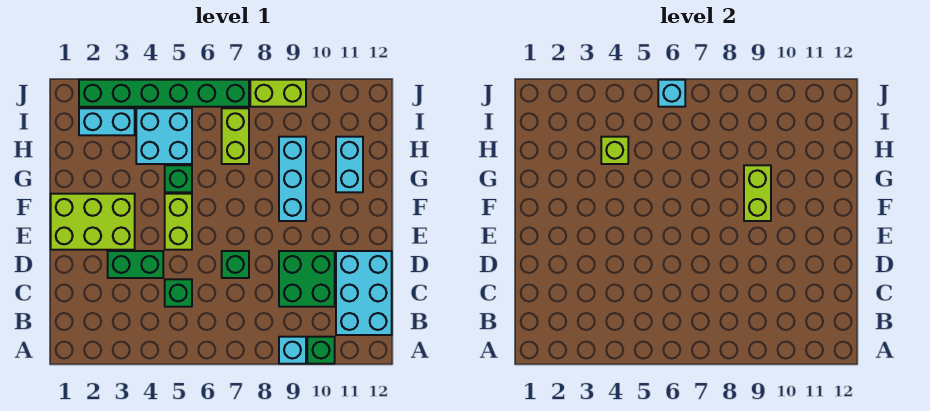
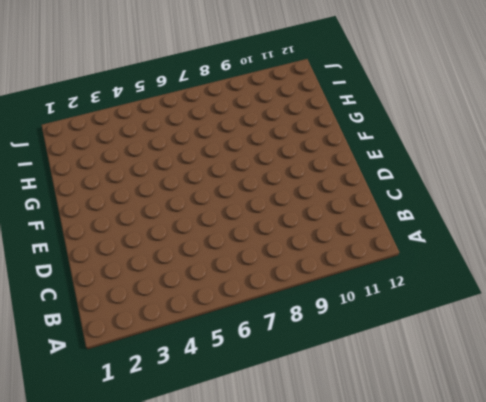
none -> cyan brick A9 level 1
none -> green brick A10 level 1
none -> cyan brick B11:D12 level 1

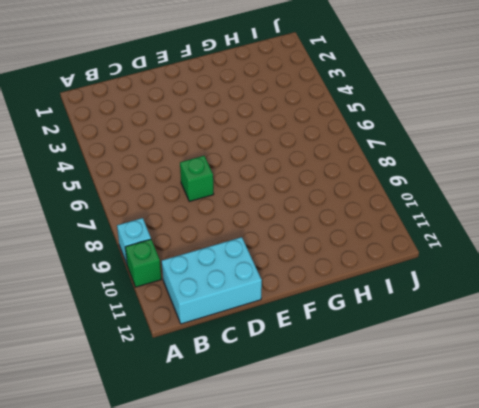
none -> green brick C5 level 1
none -> green brick C9:D10 level 1
none -> green brick D3:D4 level 1

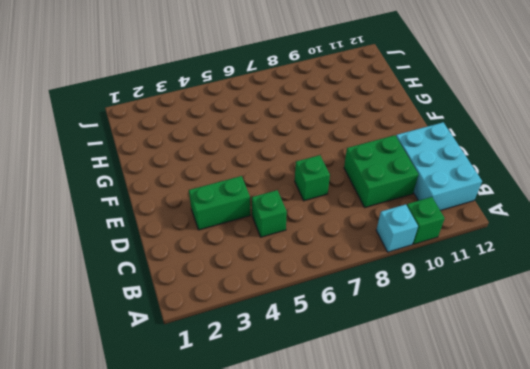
none -> lime brick E1:F3 level 1
none -> lime brick E5:F5 level 1
none -> cyan brick F9:H9 level 1

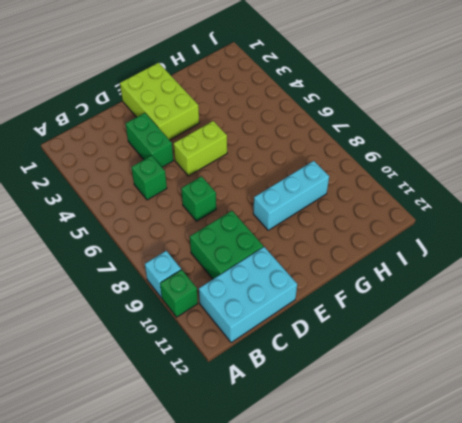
none -> green brick G5 level 1
none -> cyan brick G11:H11 level 1
none -> cyan brick H4:I5 level 1

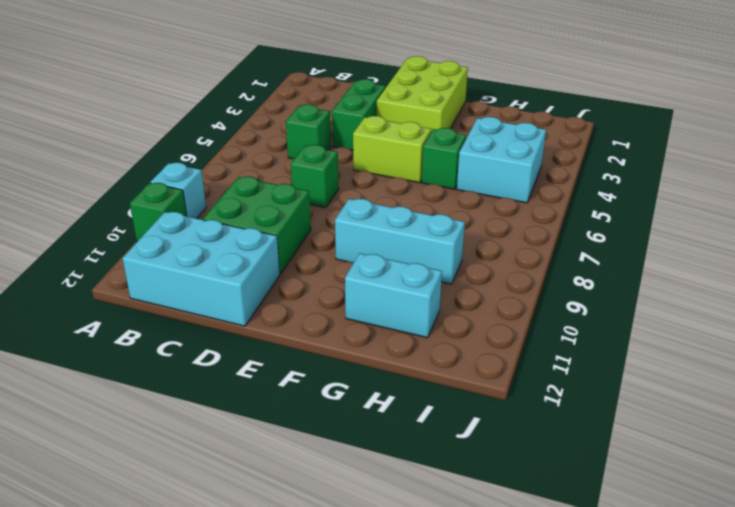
none -> lime brick H7:I7 level 1
none -> cyan brick I2:I3 level 1
none -> green brick J2:J7 level 1

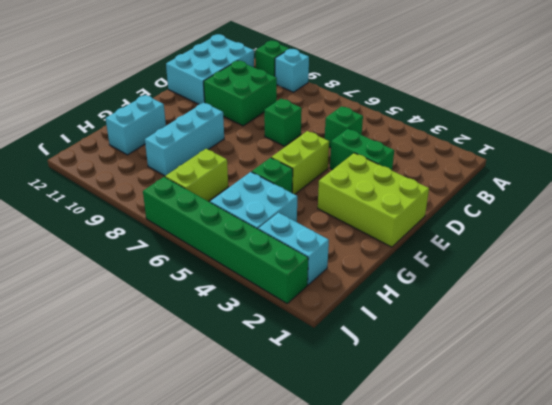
none -> lime brick J8:J9 level 1
none -> lime brick F9:G9 level 2
none -> lime brick H4 level 2

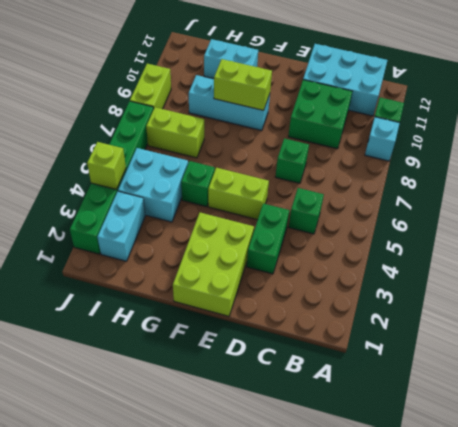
lime brick J4 level 2 -> lime brick H4 level 2
none -> cyan brick J6 level 2

